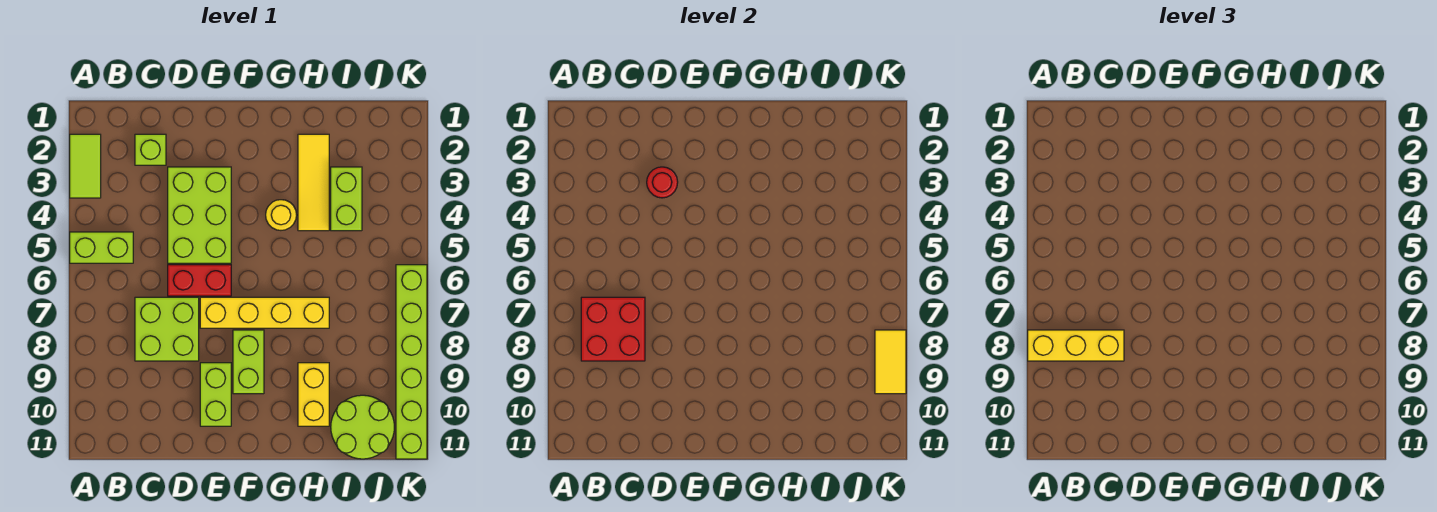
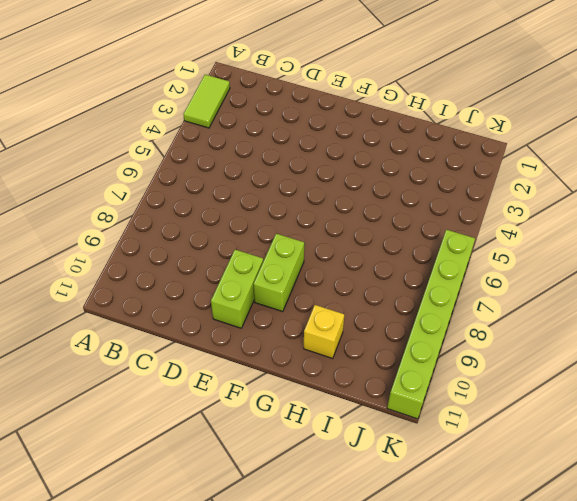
yellow brick H10 level 1 -> yellow brick H9:H10 level 1
none -> lime brick A5:B5 level 1
none -> lime brick C2 level 1
none -> lime brick C7:D8 level 1

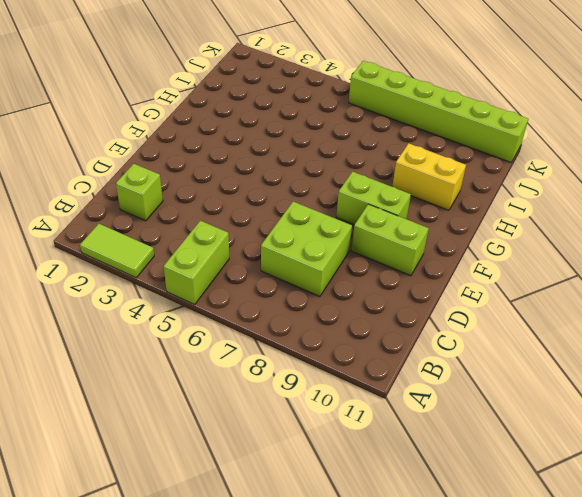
none -> lime brick D3:E5 level 1
none -> red brick D6:E6 level 1
none -> yellow brick E7:H7 level 1

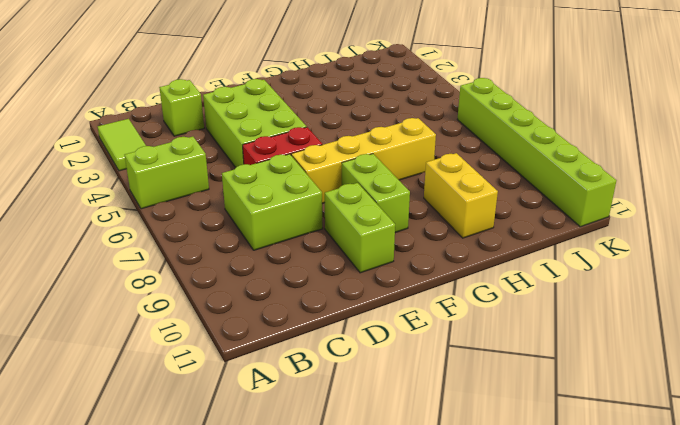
none -> yellow round brick G4 level 1
none -> yellow tile H2:H4 level 1
none -> lime brick I3:I4 level 1

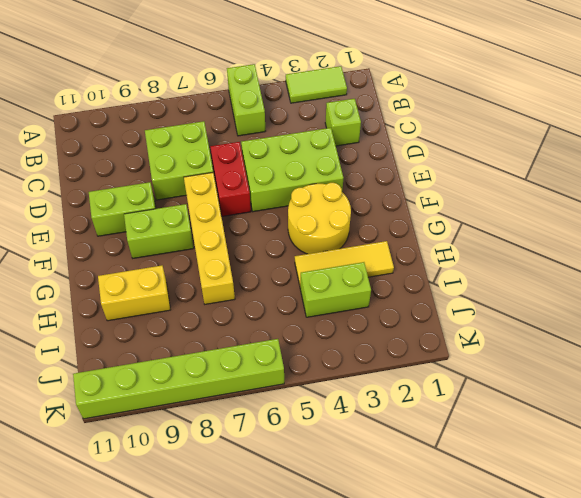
yellow round brick F3:G4 level 1 -> yellow round brick G4 level 1
none -> lime round brick I10:J11 level 1
none -> red brick B7:C8 level 2
none -> red round brick D3 level 2

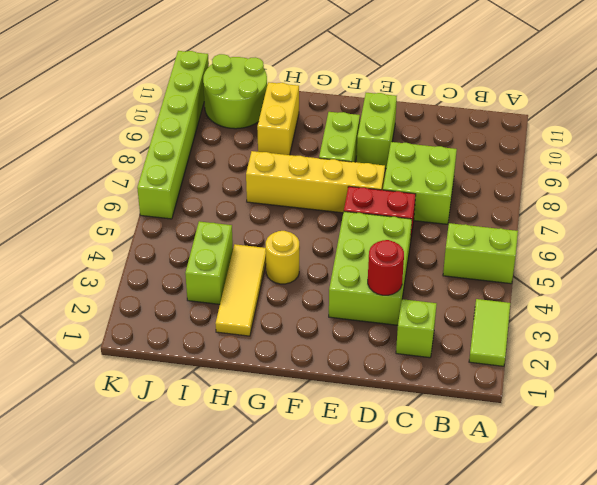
none -> red brick B7:C8 level 2
none -> yellow tile K8:K9 level 2
none -> yellow brick A8:C8 level 3

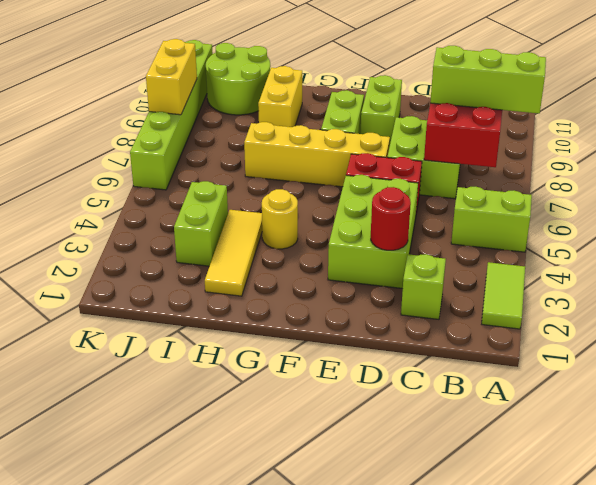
lime brick A8:C8 level 3 -> yellow brick A8:C8 level 3
yellow brick K8:K9 level 2 -> yellow tile K8:K9 level 2

